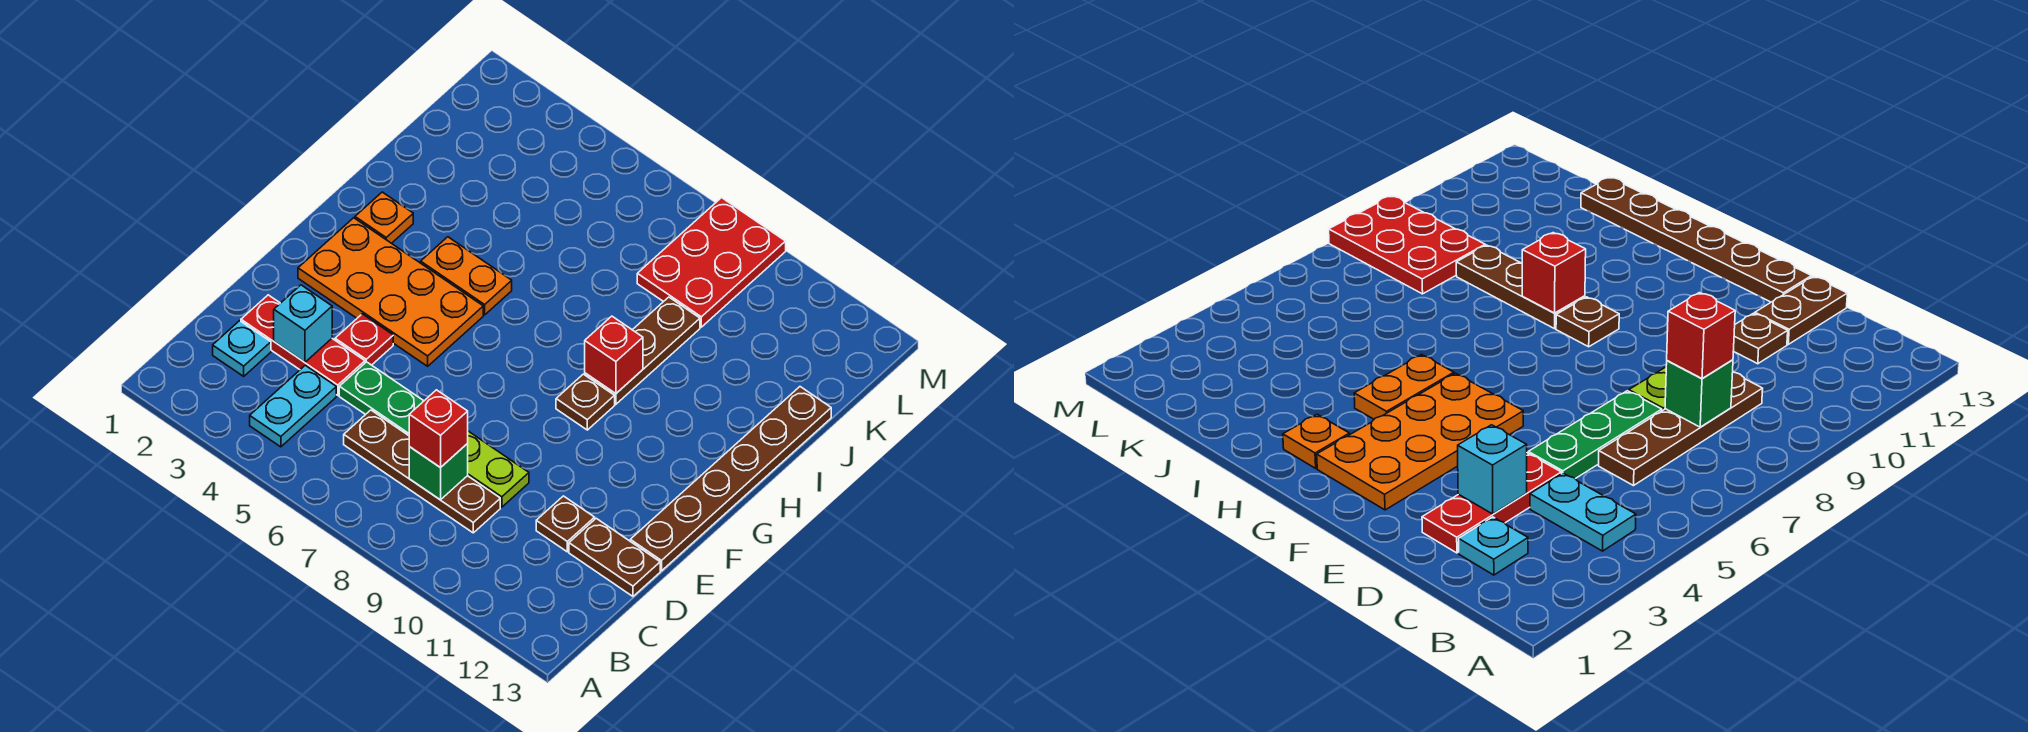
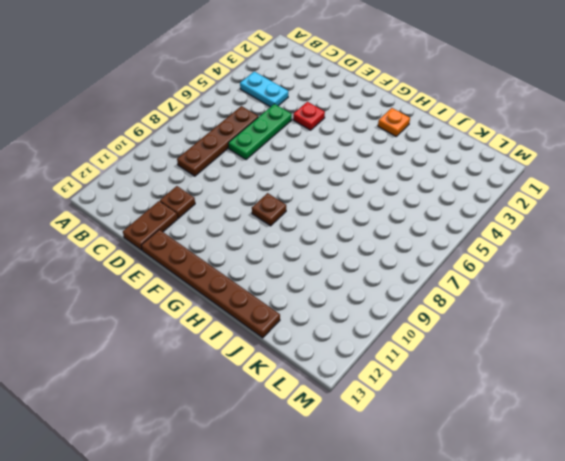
none -> cyan plate C2 level 1
none -> red plate D2:D4 level 1
none -> lime plate D8:D9 level 1

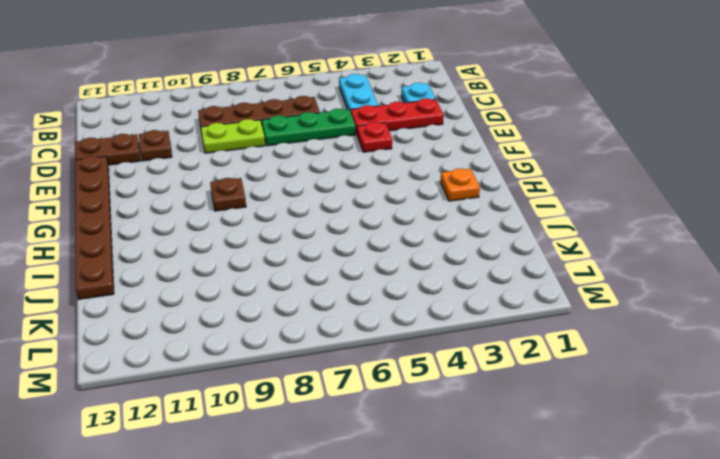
none -> orange plate F2:G5 level 1
none -> orange plate H4:H5 level 1
none -> brown plate H9:J9 level 1

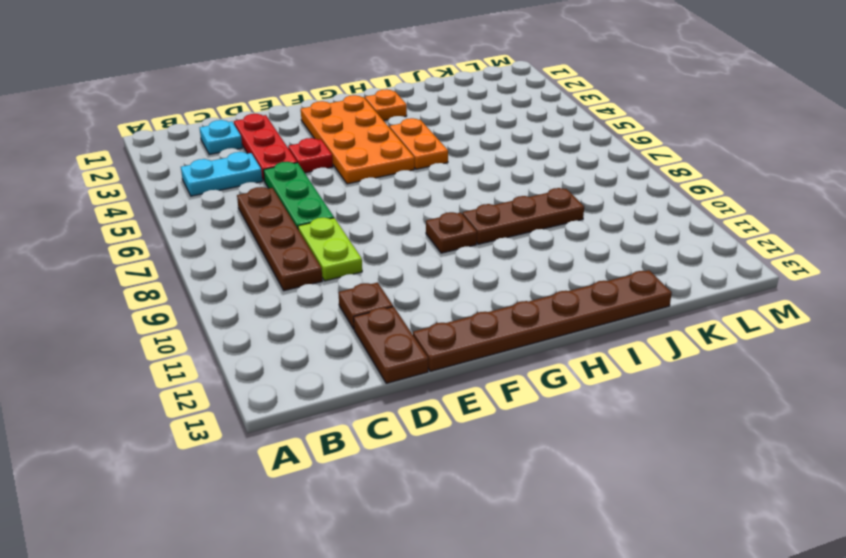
none -> red plate K8:M9 level 1
none -> green brick C8 level 2
none -> cyan brick D3 level 2

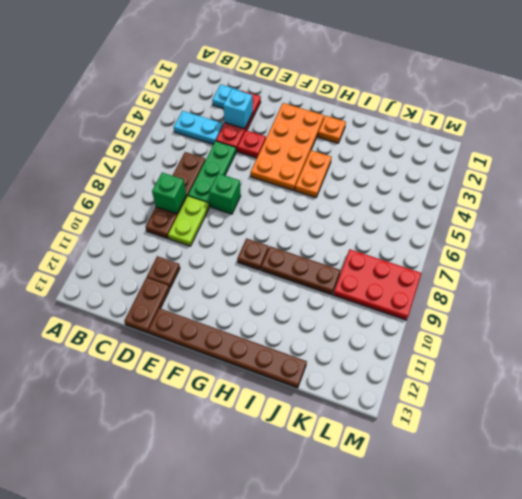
green brick E7 level 1 -> none
none -> red brick H9 level 2
none -> red brick C8 level 3

